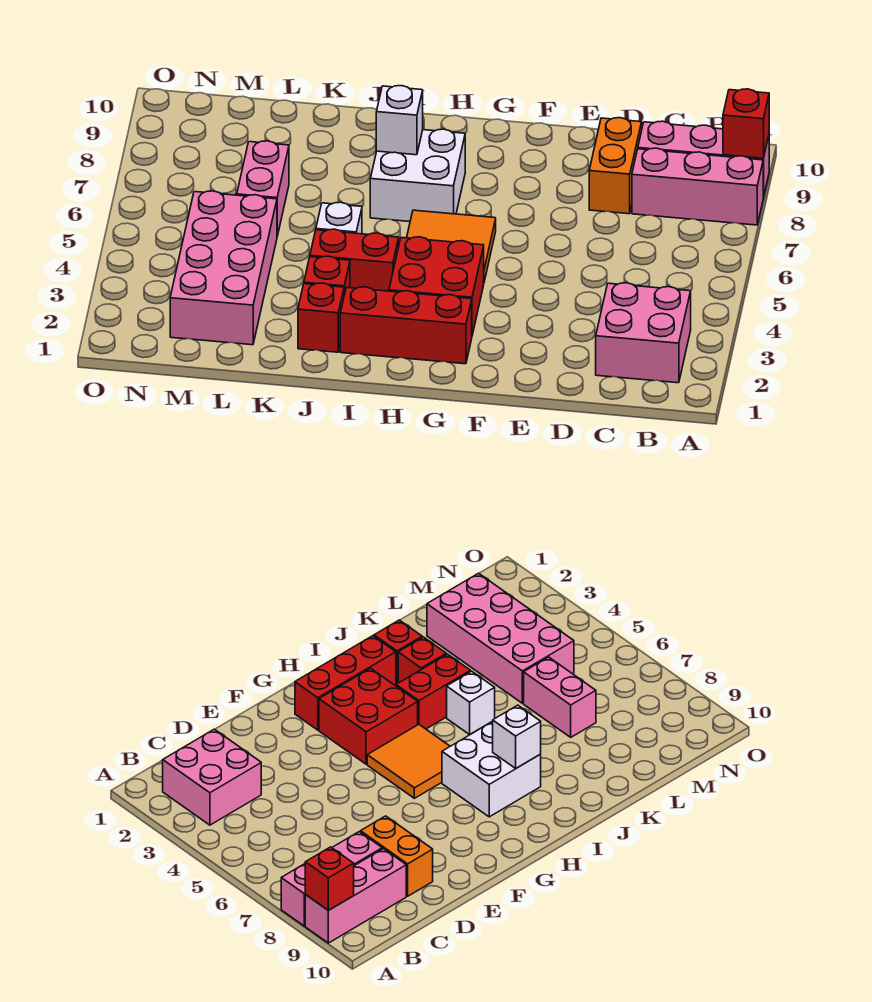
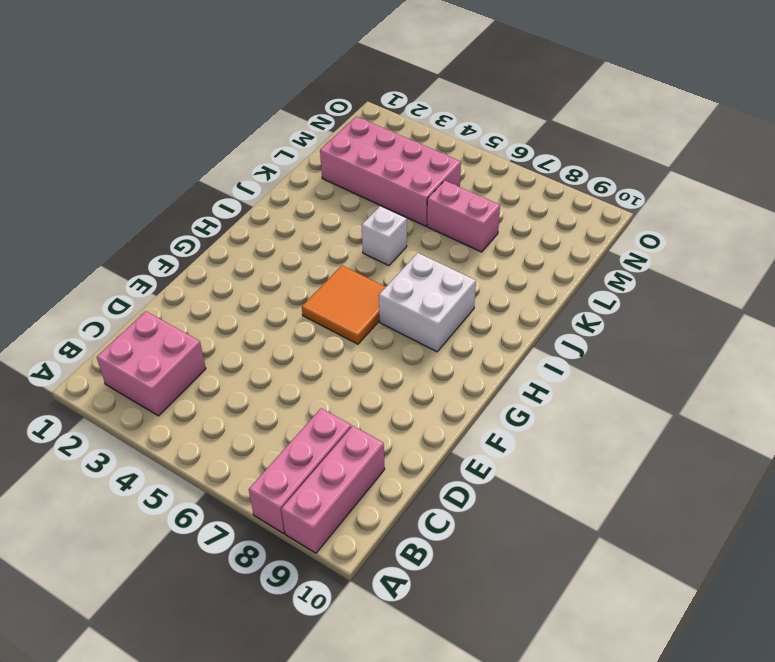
none -> orange brick D8:D9 level 1
none -> red brick G2:I2 level 1
none -> red brick G3:H4 level 1

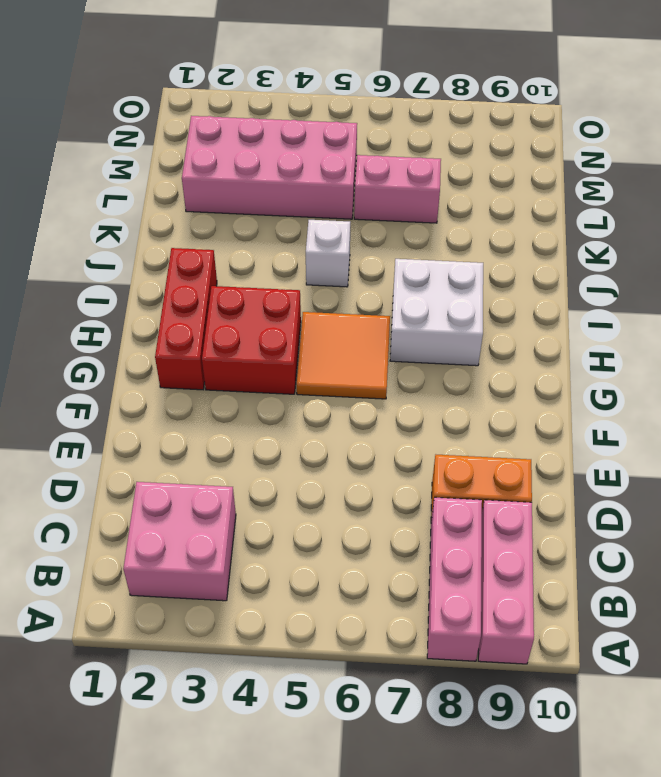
none -> red brick I4:J4 level 1
none -> red brick J2 level 1
none -> red brick J3 level 1

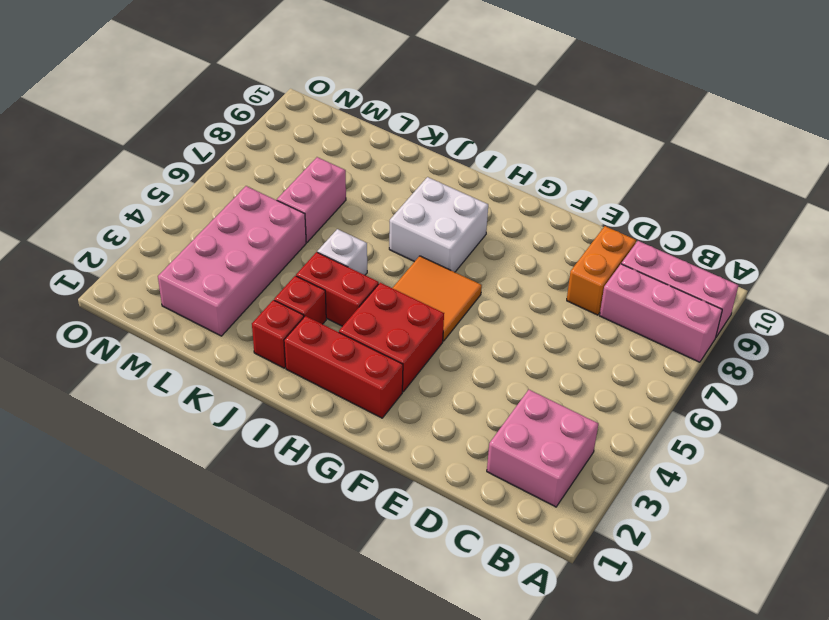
none -> red brick A9 level 2
none -> white brick I8 level 2

